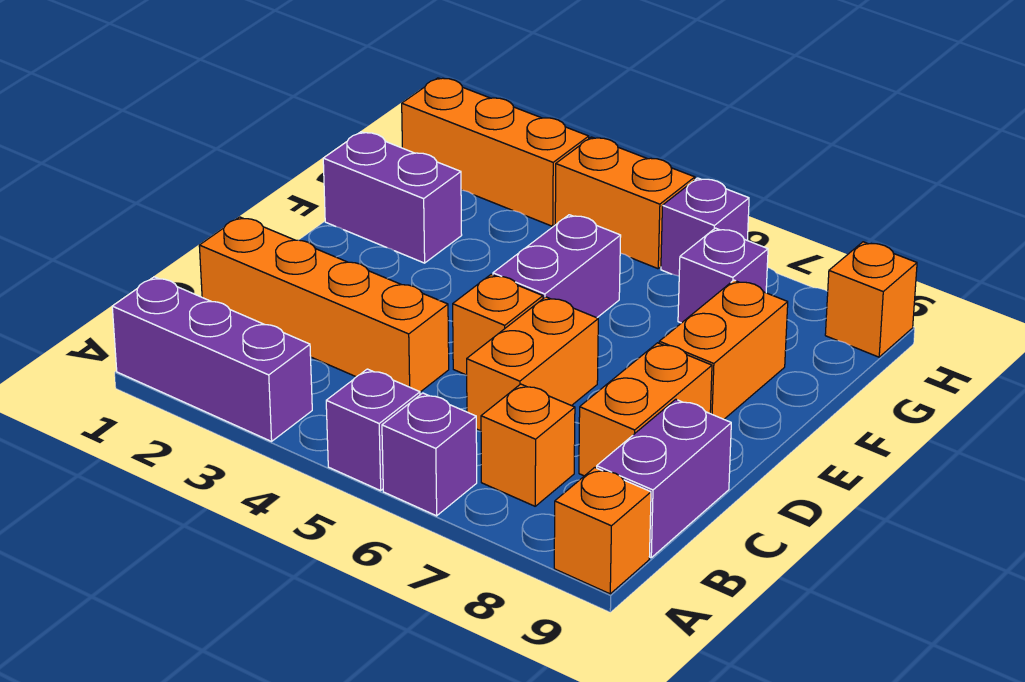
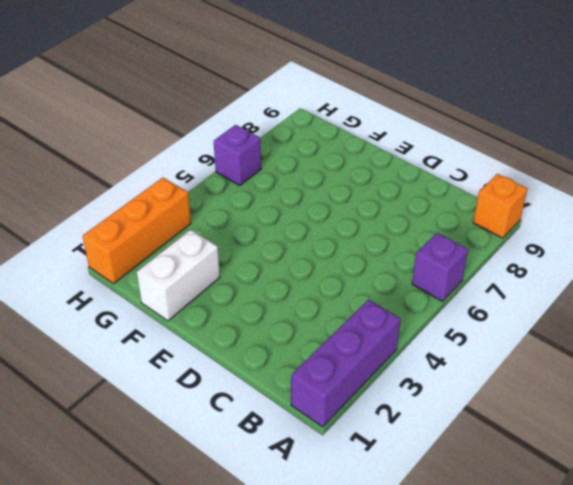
white brick F1:F2 level 1 -> purple brick F1:F2 level 1
none -> purple brick A5 level 1
none -> orange brick B7 level 1
none -> purple brick B9:C9 level 1

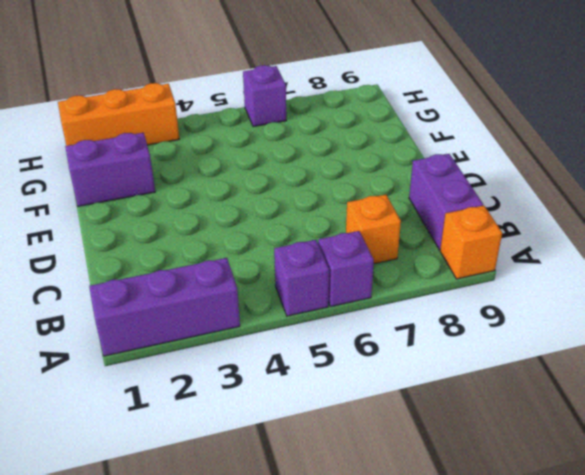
none -> orange brick C1:C4 level 1
none -> orange brick C6:D6 level 1
none -> orange brick C8:D8 level 1

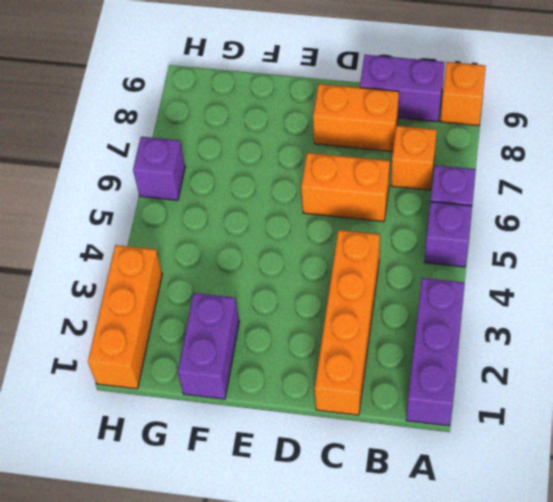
none -> orange brick D5 level 1
none -> purple brick E5:F5 level 1
none -> orange brick E8:F8 level 1

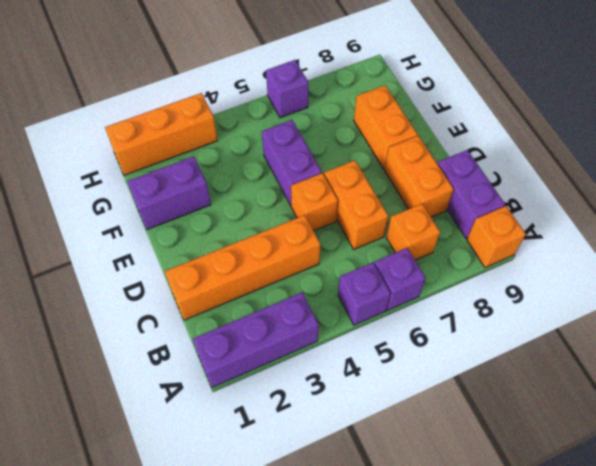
none -> purple brick G7 level 1
none -> orange brick H4:H5 level 1
none -> orange brick H9 level 1

